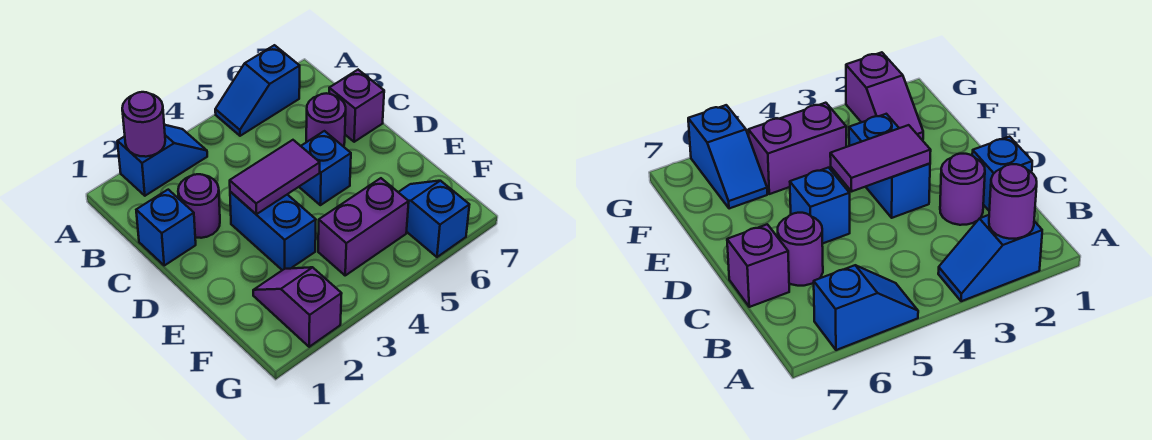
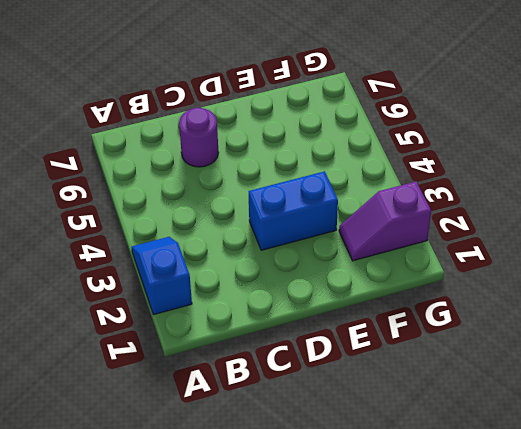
none -> blue slope A5:A6 level 1 top 6
none -> blue brick C1 level 1
none -> purple round brick C2 level 1

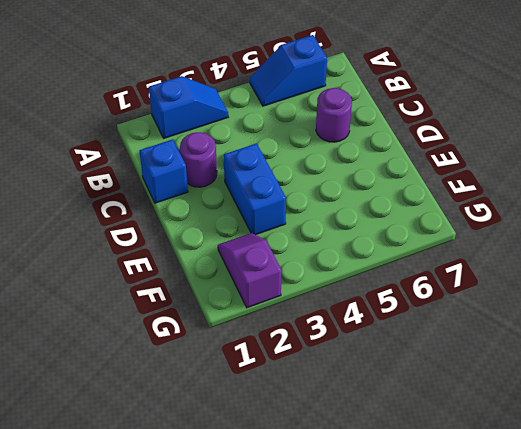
none -> purple brick C7 level 1
none -> blue brick D5 level 1
none -> purple brick F4:F5 level 1

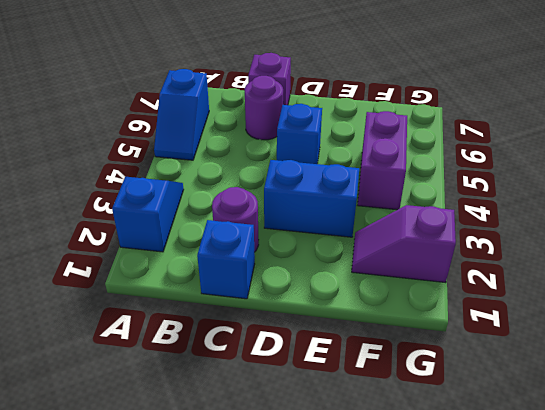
none -> blue slope F6:G6 level 1 top G
none -> purple round brick A2 level 2
none -> purple tile D3:D4 level 2

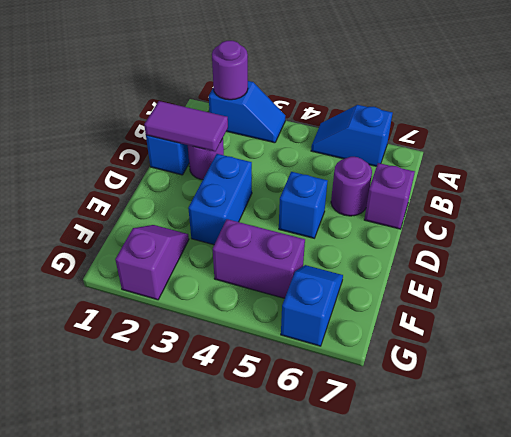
purple tile C1:C2 level 2 -> purple tile D3:D4 level 2

